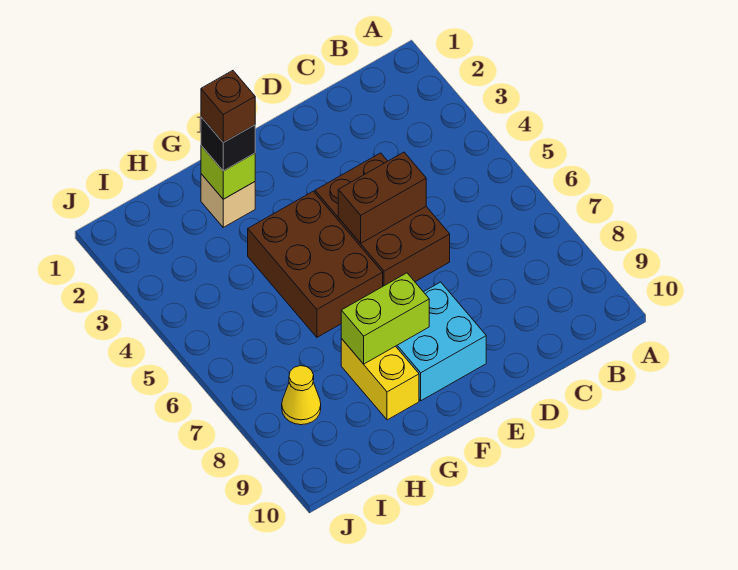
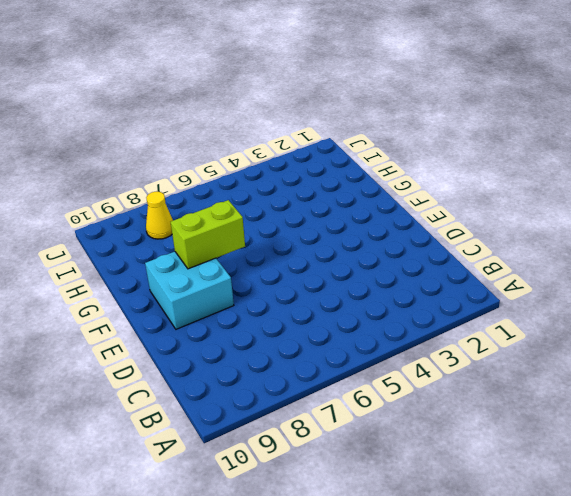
lime brick F7:F8 level 2 -> lime brick F8:G8 level 2
none -> brown brick D4:E6 level 1
none -> brown brick F4:G6 level 1

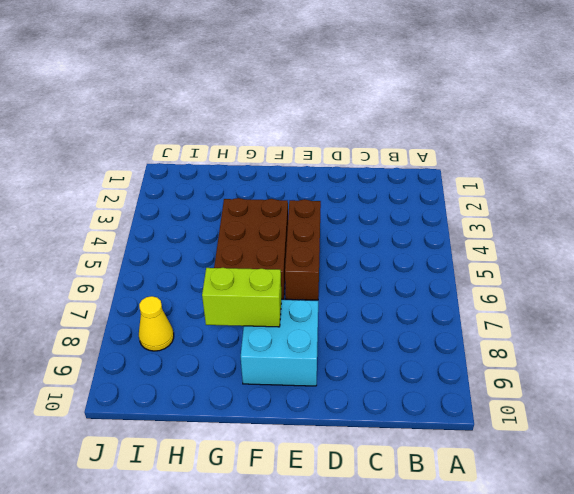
brown brick E4:E6 level 1 -> brown brick D4:E6 level 1
none -> tan brick G2 level 1
none -> yellow brick G8:G9 level 1

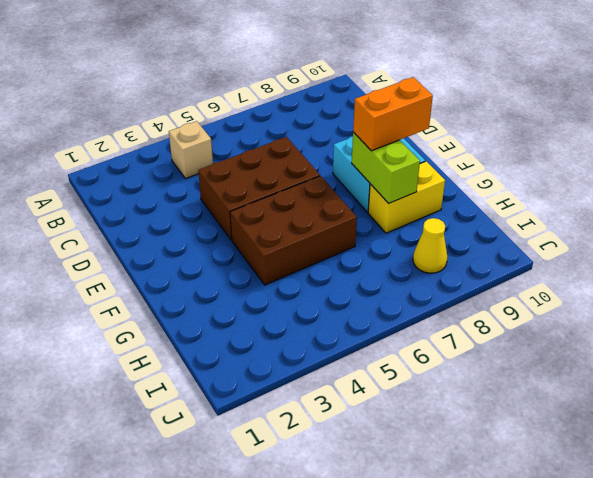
tan brick B4 level 1 -> tan brick G2 level 1
orange brick F8:F9 level 3 -> none
none -> brown brick D5:E5 level 2
none -> lime brick G2 level 2

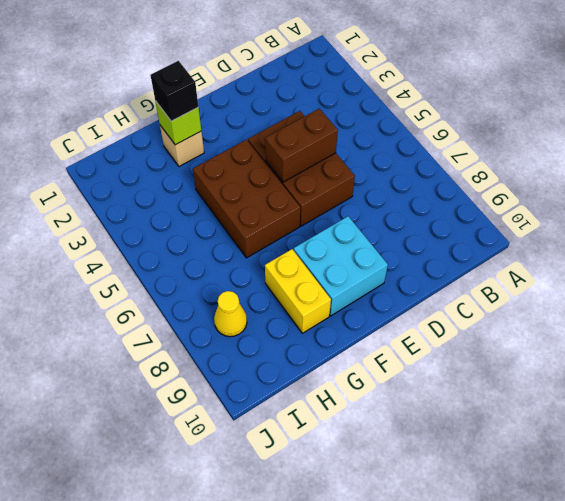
none -> lime brick F8:G8 level 2
none -> brown brick G2 level 4

